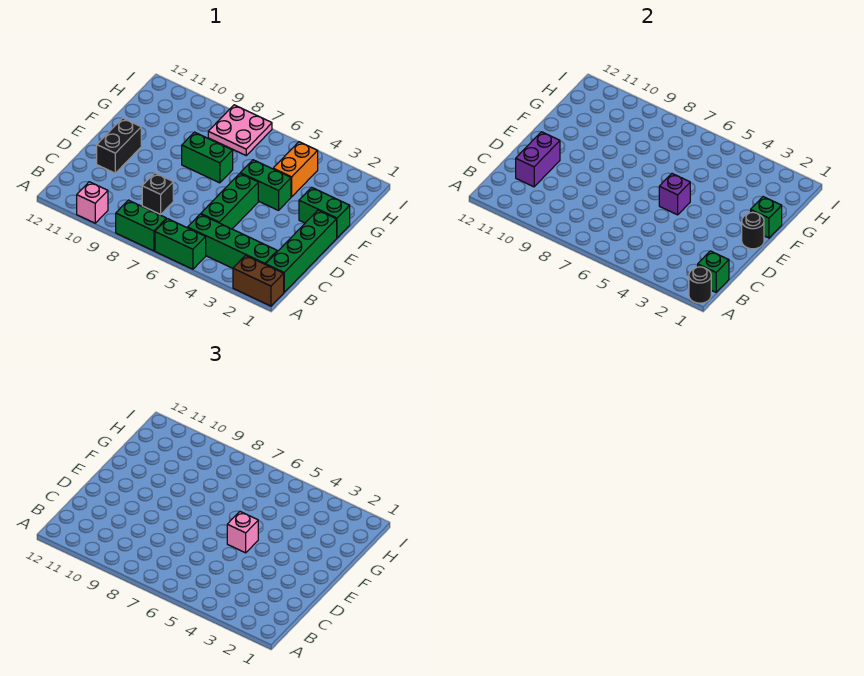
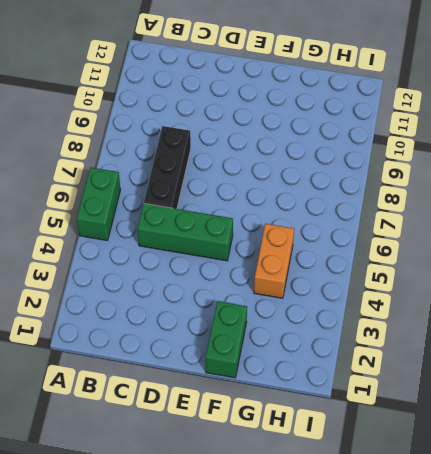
black brick C6:C8 level 1 -> black brick C8 level 1
orange brick G4:G5 level 1 -> orange brick G4:H4 level 1
none -> brown brick A1:A2 level 1
none -> green brick A7:A8 level 1
none -> pink brick A10 level 1

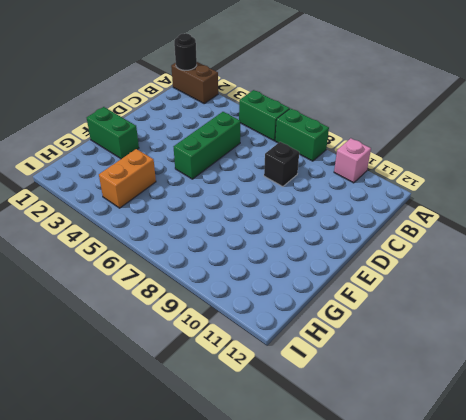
none -> green brick B1:E1 level 1
none -> green brick B2:B5 level 1
none -> black brick D11:E11 level 1

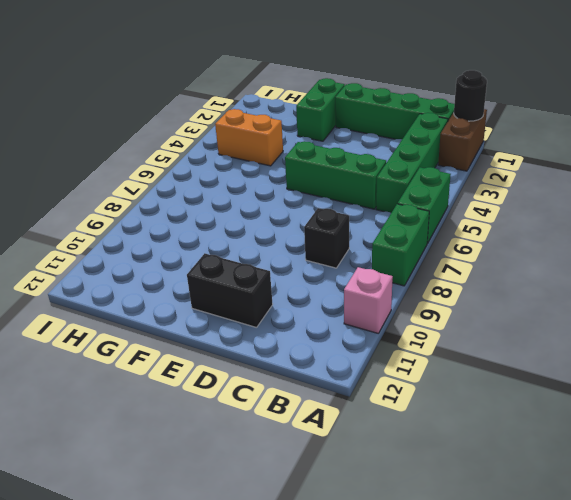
none -> green brick F4:F5 level 1
none -> green brick F7:F8 level 1
none -> pink plate H7:I8 level 1

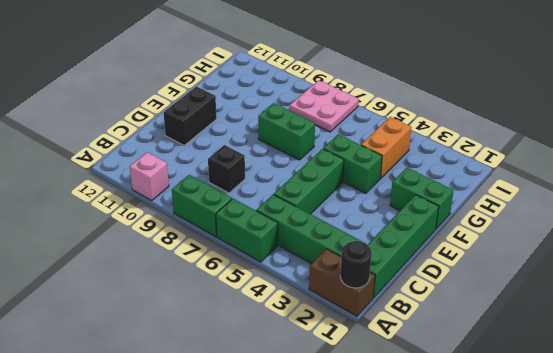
none -> green brick B1 level 2
none -> purple brick C11:D11 level 2
none -> black round brick E1 level 2

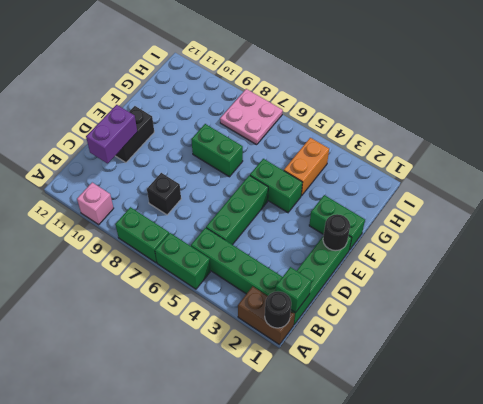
none -> purple brick E5 level 2
none -> green brick F1 level 2
none -> pink brick E5 level 3

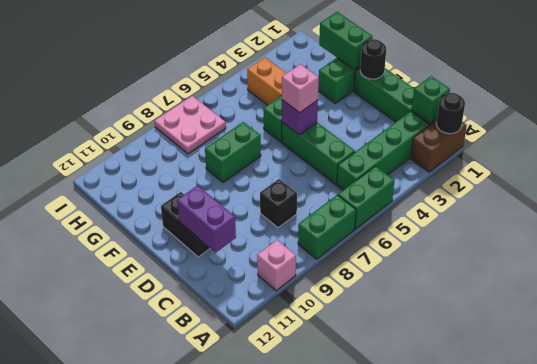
green brick F1:G1 level 2 -> green brick F1 level 2

